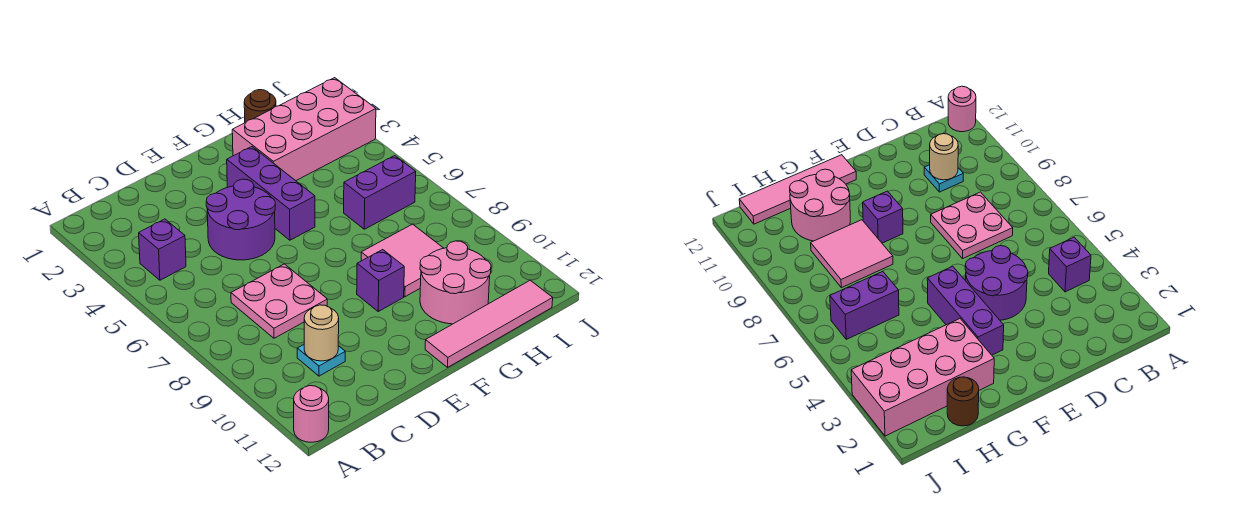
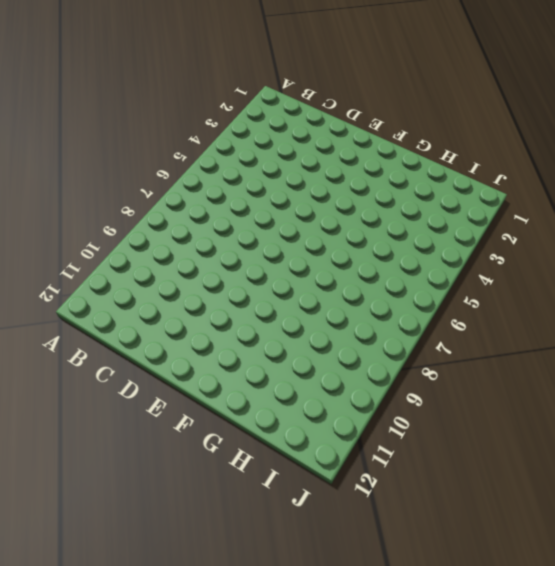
none -> pink round brick A12 level 1
none -> purple brick B4 level 1
none -> pink plate C7:D8 level 1

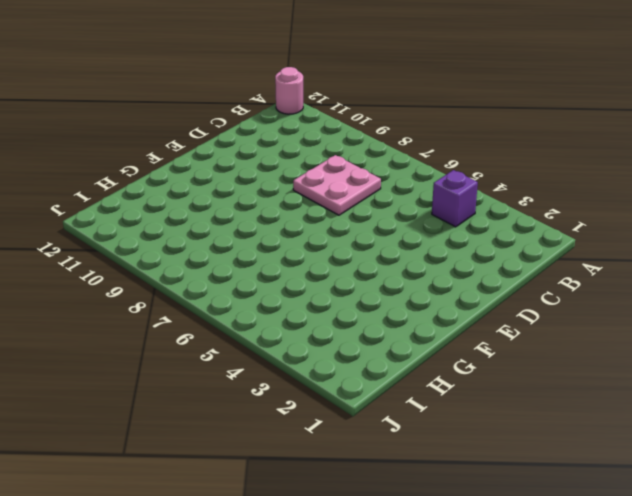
none -> cyan plate C10 level 1
none -> purple round brick D4:E5 level 1
none -> purple brick F3:F5 level 1

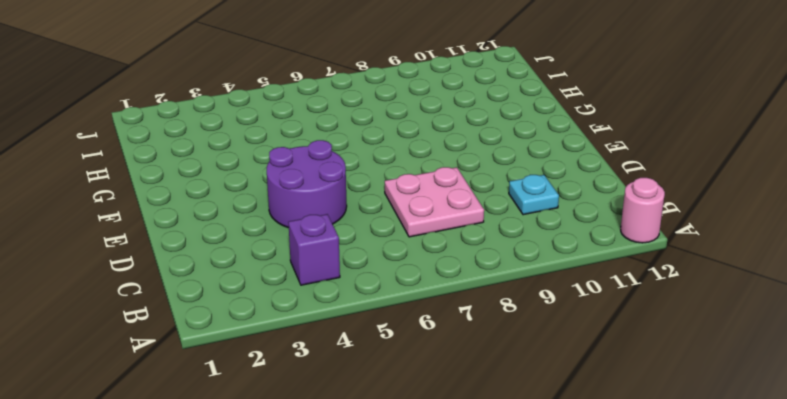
none -> purple brick F3:F5 level 1
none -> purple brick F9 level 1
none -> pink tile F12:I12 level 1

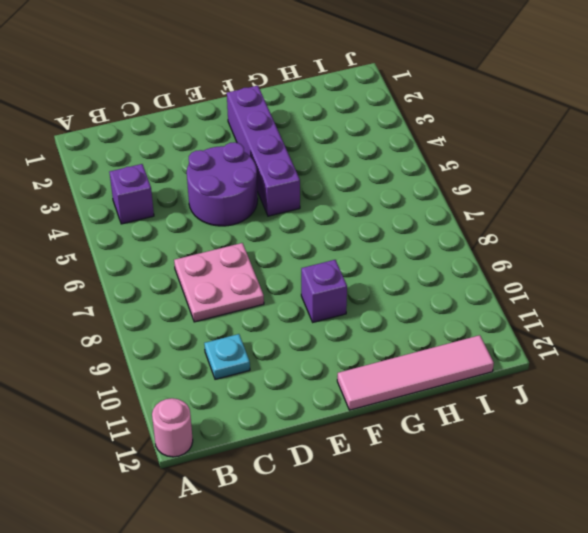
purple brick F2:F5 level 1 -> purple brick F3:F5 level 1
none -> pink brick G2:J3 level 1
none -> pink tile G8:H9 level 1
none -> pink round brick G10:H11 level 1

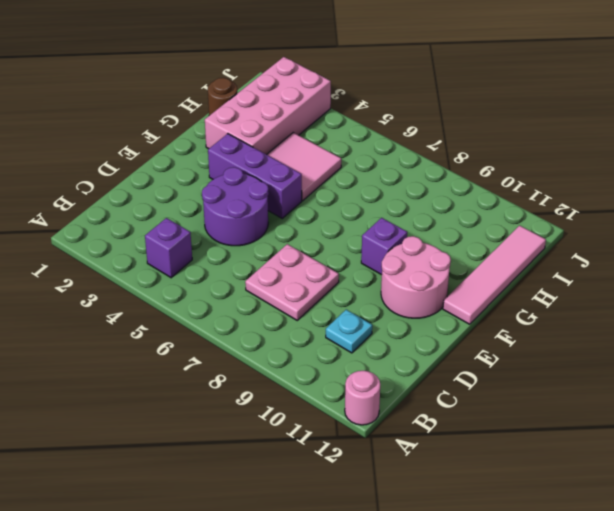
pink round brick E10:F11 level 1 -> pink round brick G10:H11 level 1
pink tile G4:H5 level 1 -> pink tile G8:H9 level 1
none -> purple brick H6:I6 level 1
none -> tan round brick C10 level 2

